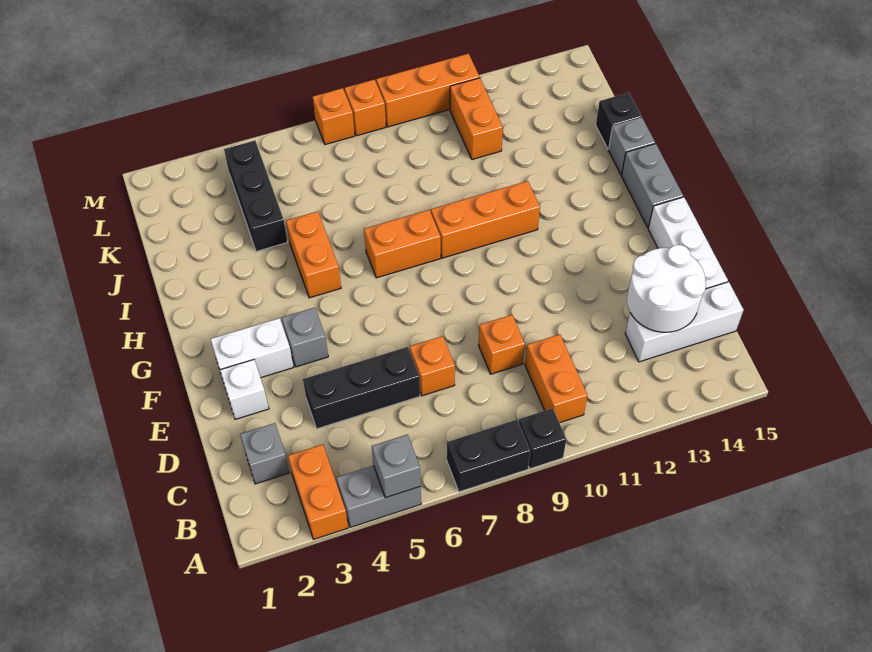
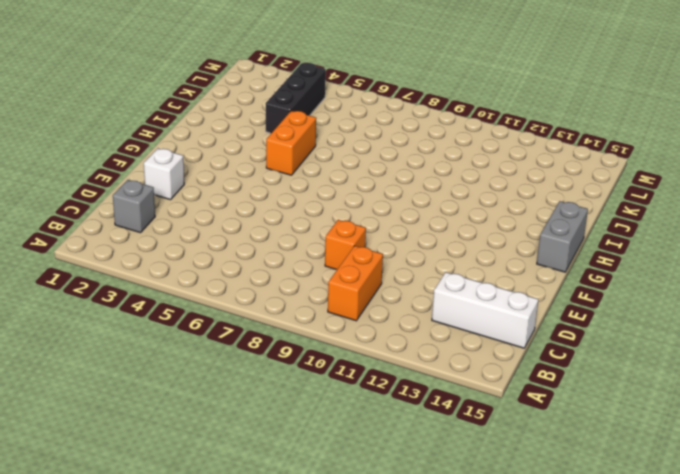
none -> orange brick A3:B3 level 1
none -> grey brick A4:A5 level 1
none -> black brick A7:A8 level 1

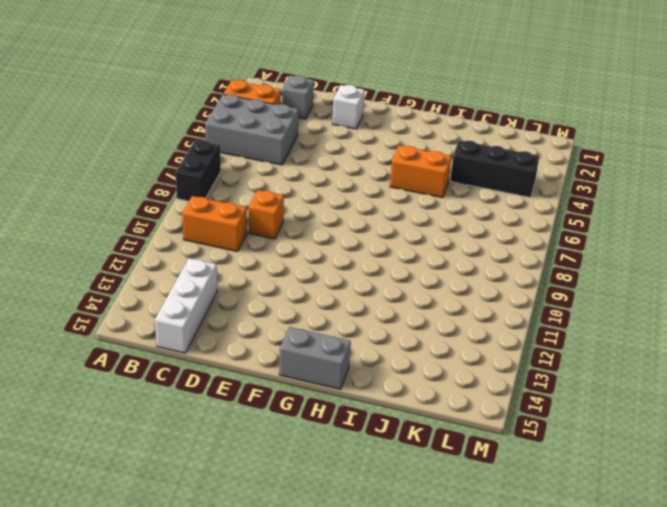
grey brick A4:C5 level 1 -> grey brick A4:A5 level 1
none -> black brick A9 level 1
none -> black brick D4:D6 level 1
none -> orange brick D7 level 1

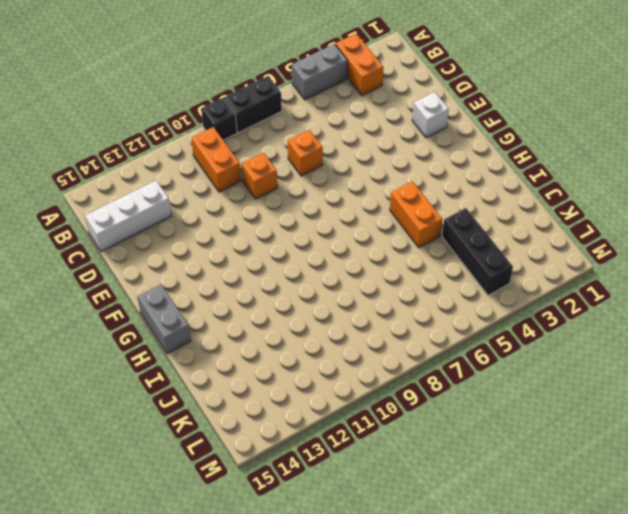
none -> grey brick C2 level 1
none -> black brick D4:D6 level 1
none -> white brick D15:F15 level 1

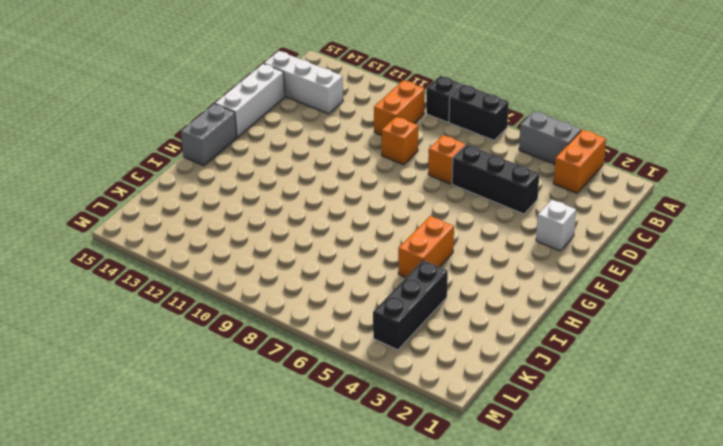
none -> grey brick C2 level 1
none -> white brick F2:F3 level 1
none -> grey brick F4 level 1

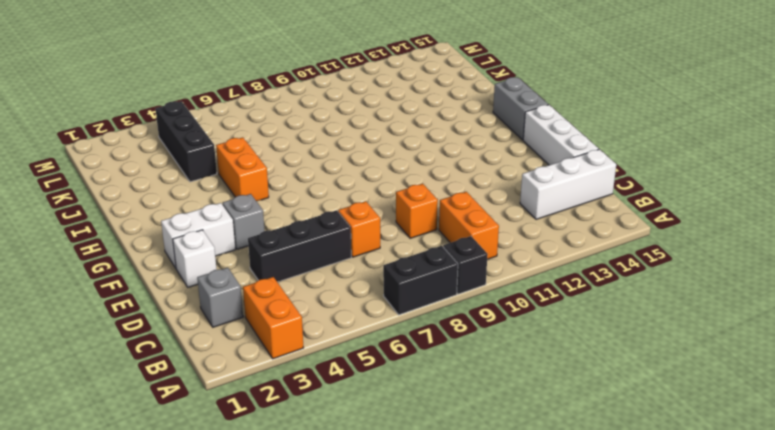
none -> grey brick A4:A5 level 1
none -> orange brick H7:H8 level 1
none -> orange brick H9:H11 level 1

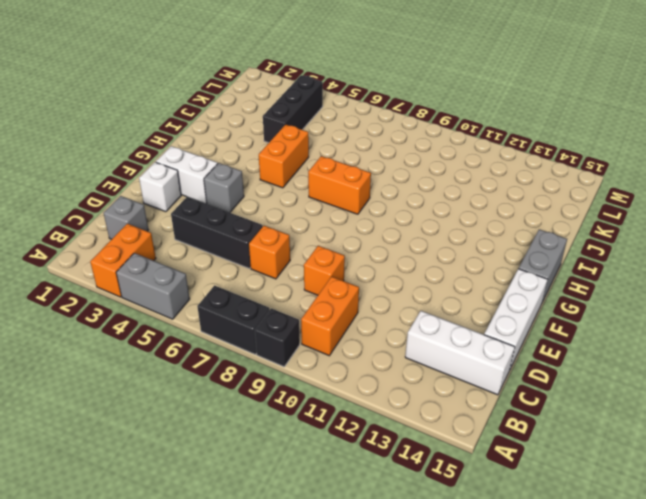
none -> orange brick H9:H11 level 1
none -> grey brick I15 level 1
none -> black brick J15 level 1

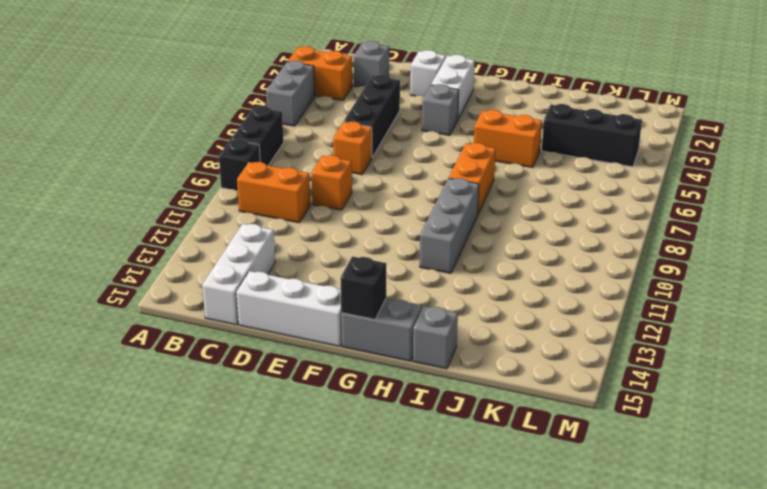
black brick G15 level 2 -> black brick J15 level 1
grey brick H9:H11 level 1 -> orange brick H9:H11 level 1
none -> orange brick K11:L11 level 1
none -> orange brick M7 level 1
none -> orange brick M8 level 1

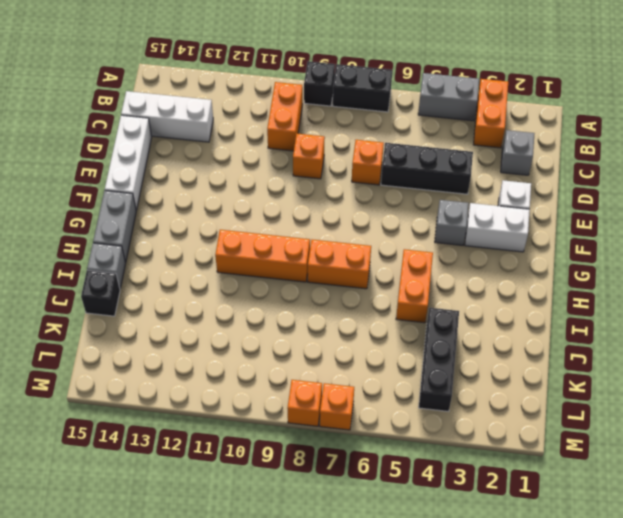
none -> orange brick K11:L11 level 1
none -> orange brick M9:M11 level 1
none -> grey brick A5 level 2

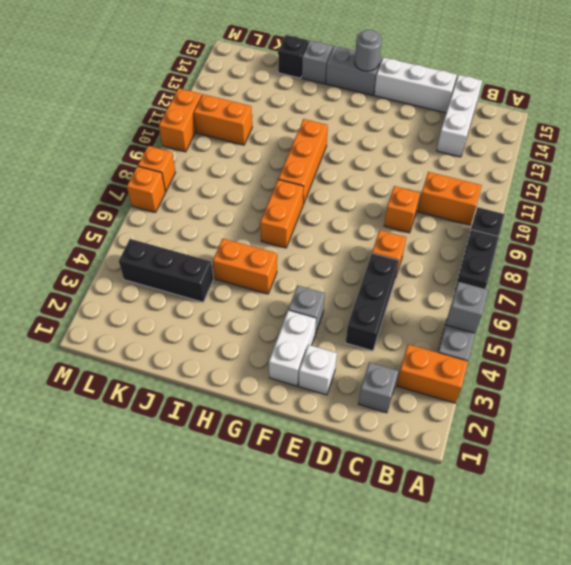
grey round brick G15 level 2 -> none
orange brick M10:M11 level 1 -> orange brick M9:M11 level 1
none -> white round brick C13:D14 level 2

